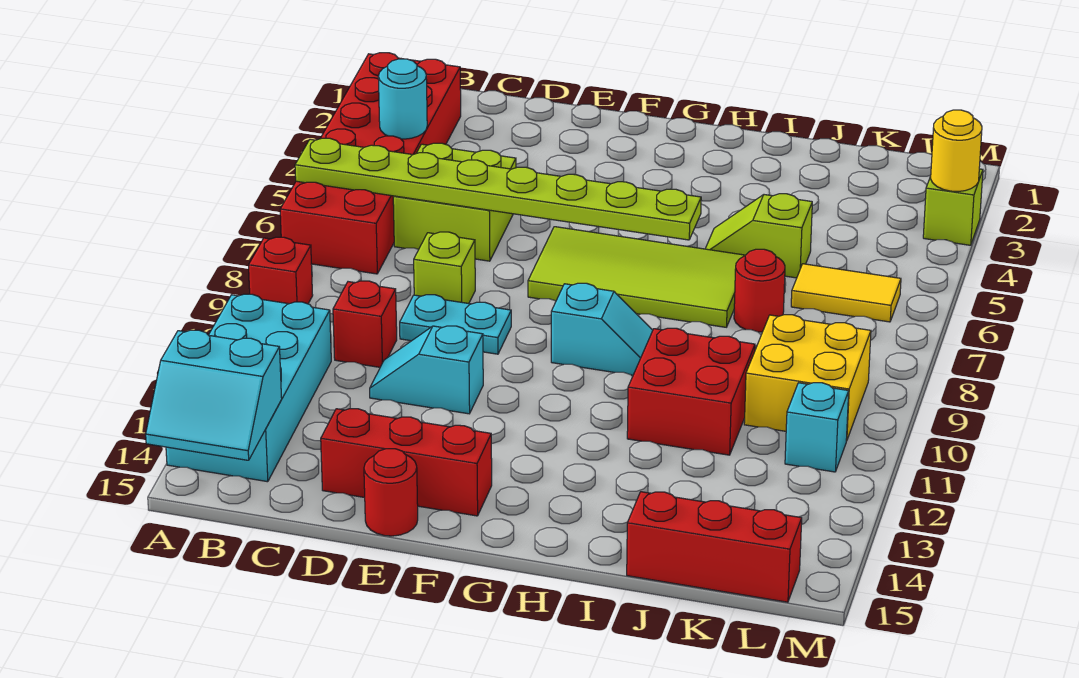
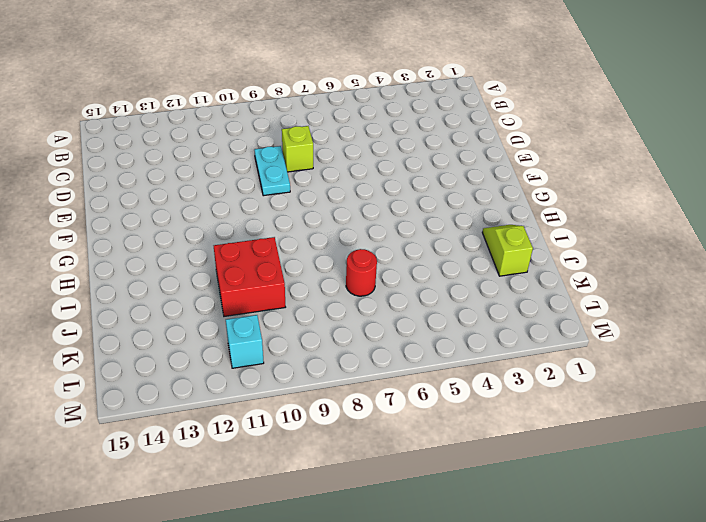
lime slope I2:J2 level 1 top J -> lime slope I5:J5 level 1 top J
none -> red brick A2:B7 level 1
none -> red brick A9 level 1
none -> cyan brick A11:B14 level 1

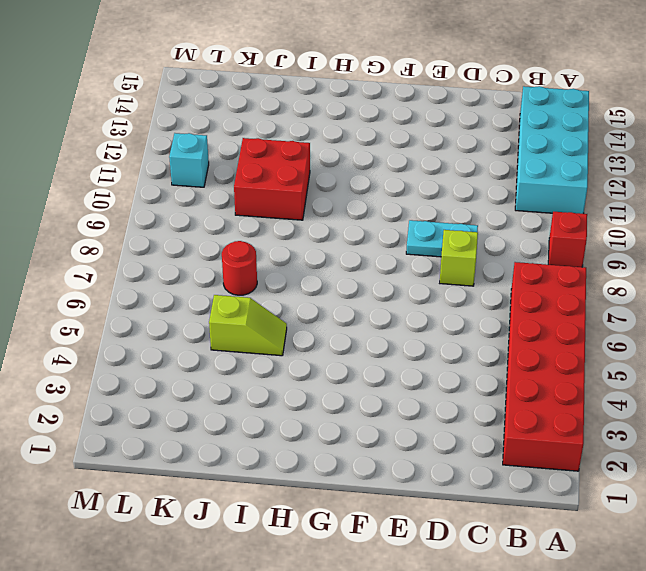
none -> lime brick C5:D6 level 1
none -> red brick C10 level 1
none -> cyan slope D11:E11 level 1 top E

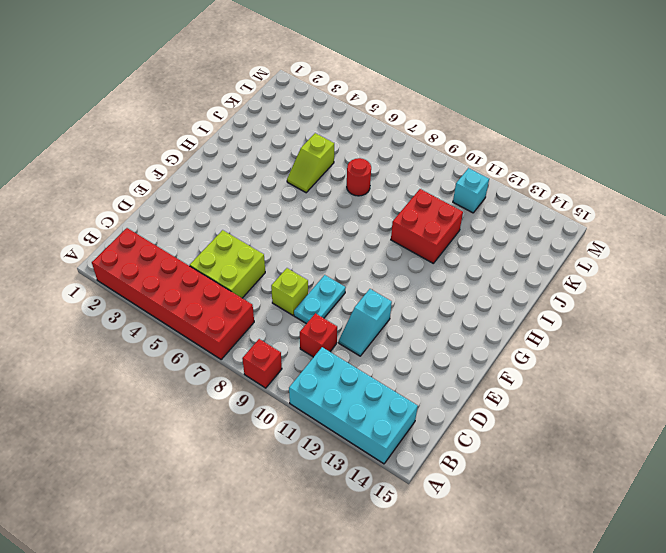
none -> red brick D14:F14 level 1
none -> red round brick E15 level 1
none -> lime tile F6:I7 level 1

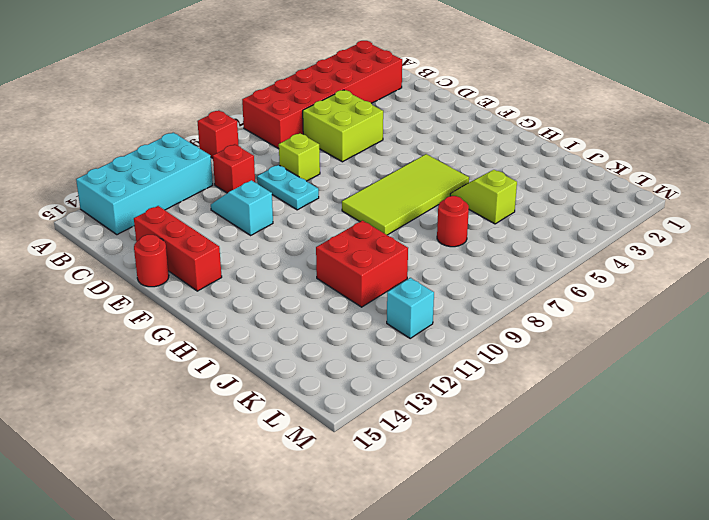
lime tile G5:H8 level 1 -> lime tile F6:I7 level 1
none -> cyan slope G9:H9 level 1 top G
none -> red brick J15:L15 level 1
none -> yellow tile K6:L6 level 1

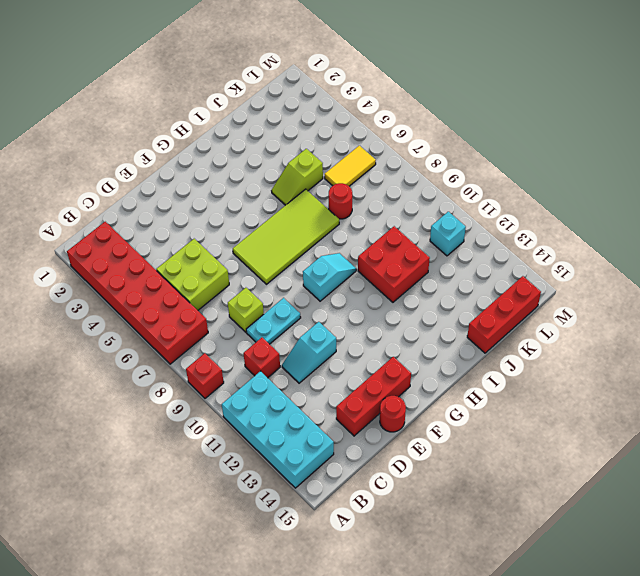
none -> yellow brick K9:L10 level 1
none -> lime brick M3 level 1
none -> lime plate A6:H6 level 2

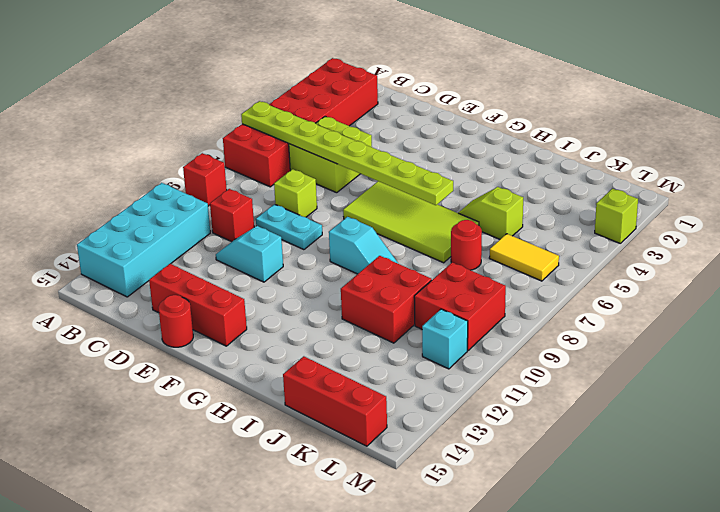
red brick K9:L10 level 1 -> yellow brick K9:L10 level 1
none -> cyan slope A14:B15 level 2 top 14
none -> cyan round brick B4 level 2
none -> yellow round brick M3 level 2

